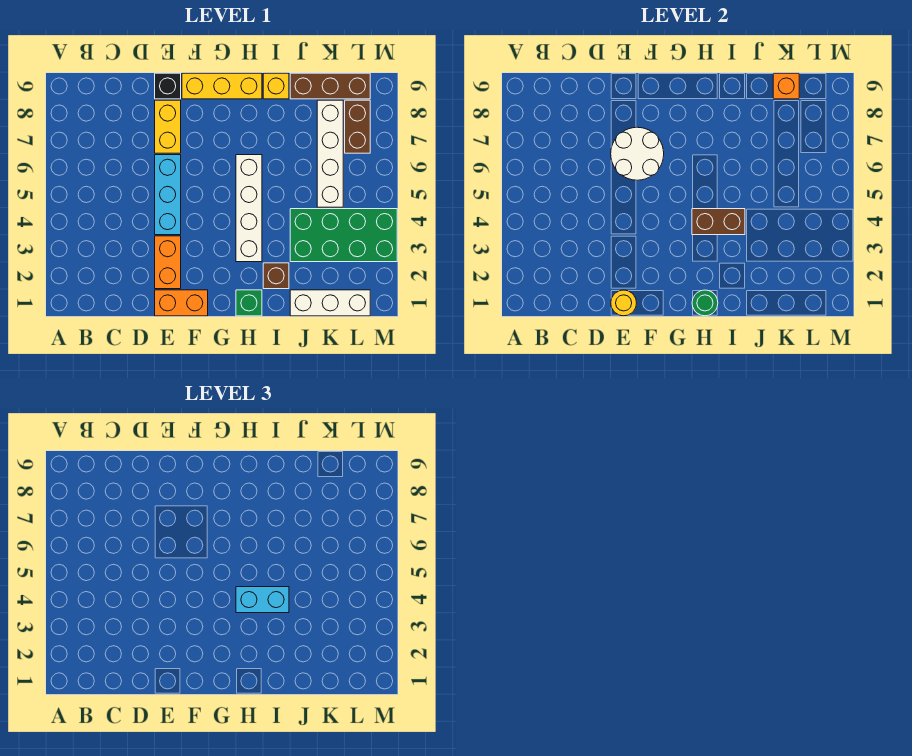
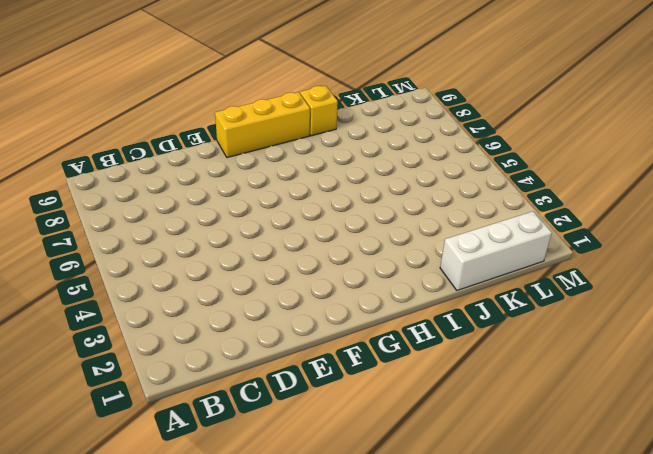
none -> orange brick E1:F1 level 1
none -> orange brick E2:E3 level 1
none -> cyan brick E4:E6 level 1

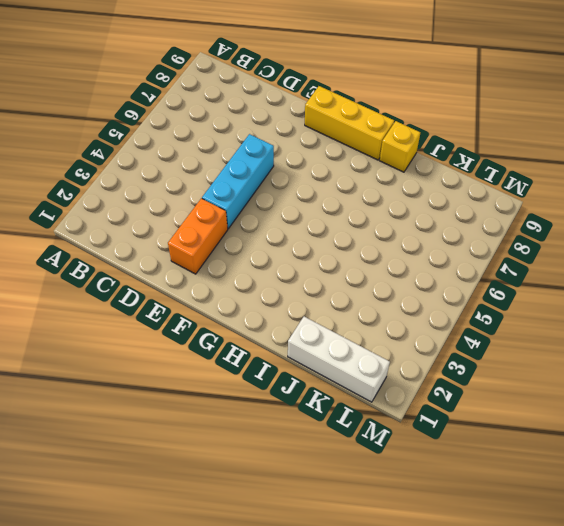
none -> orange brick E1:F1 level 1
none -> yellow brick E7:E8 level 1
none -> black brick E9 level 1

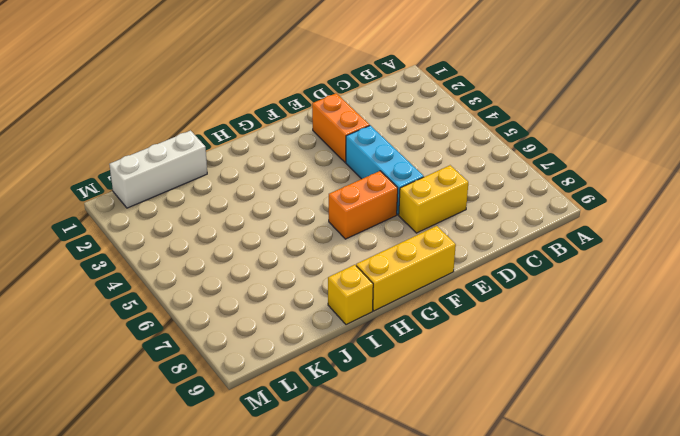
yellow brick D7:E7 level 1 -> yellow brick E7:E8 level 1
orange brick F6:G6 level 1 -> orange brick E1:F1 level 1
none -> black brick E9 level 1
none -> green brick H1 level 1
none -> white brick H3:H6 level 1

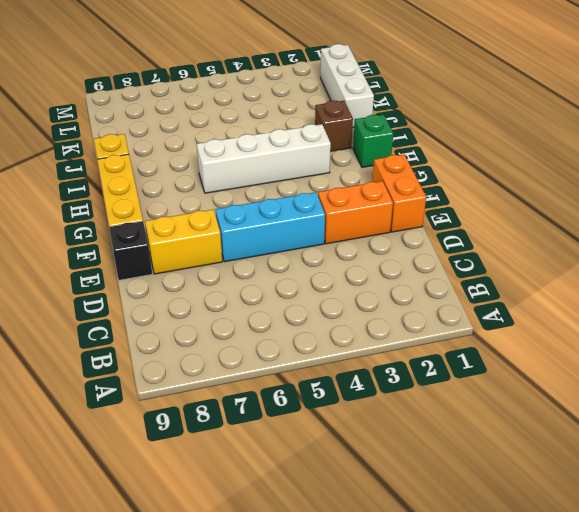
none -> green brick J3:M4 level 1
none -> brown brick J9:L9 level 1
none -> white brick K5:K8 level 1

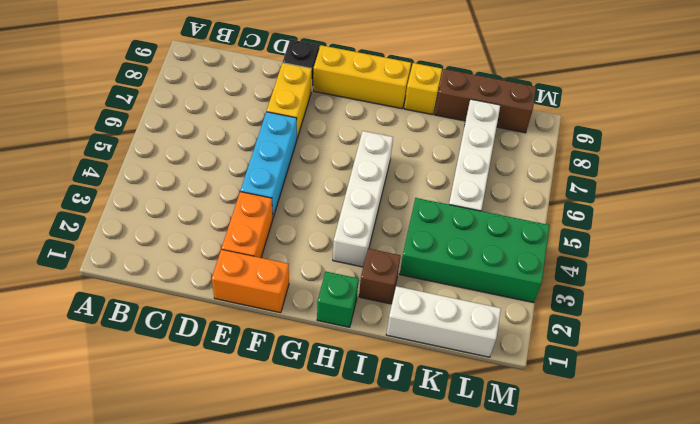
none -> brown brick L7:L8 level 1
none -> yellow round brick E1 level 2
none -> white round brick E6:F7 level 2

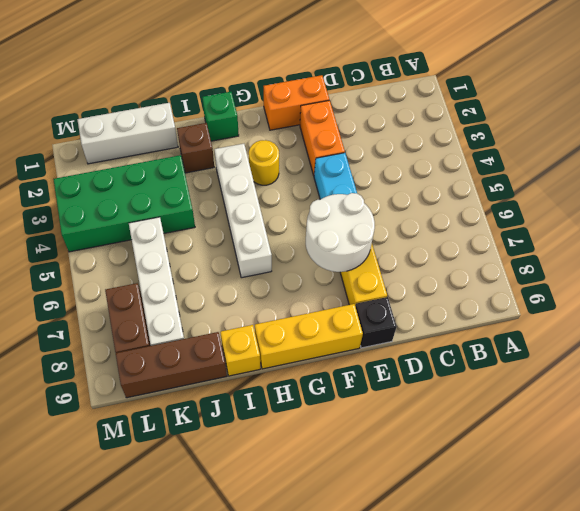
yellow round brick G3 level 1 -> yellow round brick E1 level 2
none -> green round brick H1 level 2
none -> brown brick H4:I4 level 2
none -> orange brick K9 level 2

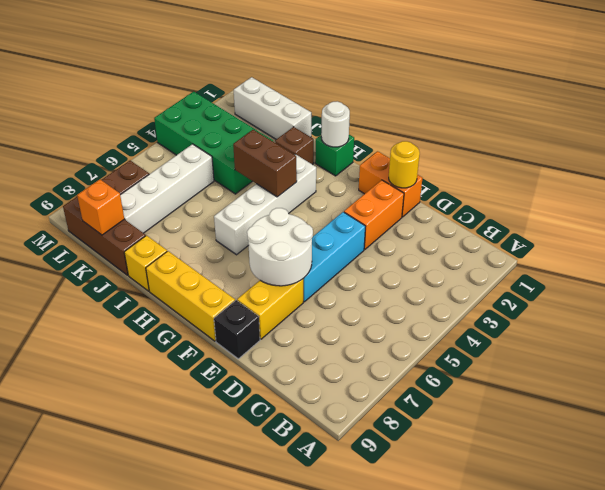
white round brick H1 level 2 -> green round brick H1 level 2
none -> cyan brick H4:I4 level 3

